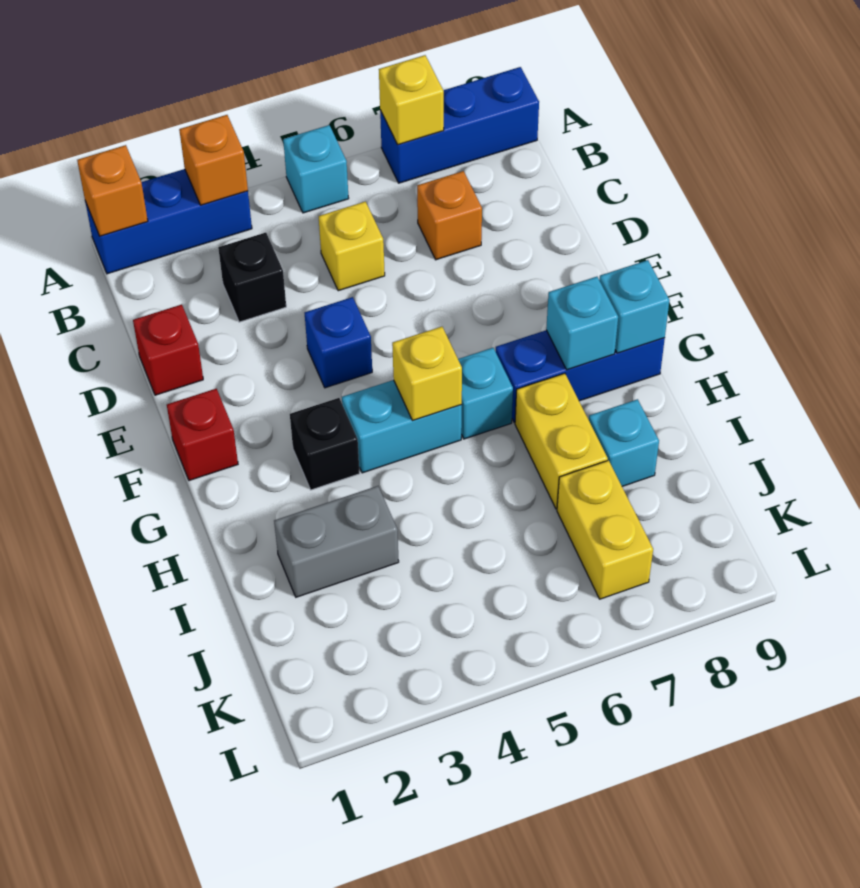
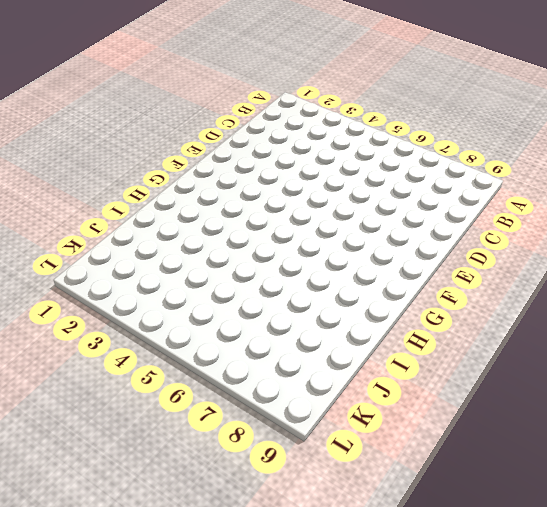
none -> blue brick A1:A3 level 1
none -> cyan brick A5 level 1
none -> blue brick A7:A9 level 1

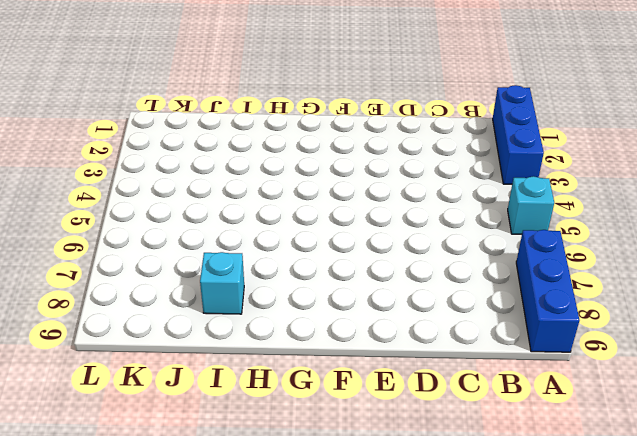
none -> black brick C3 level 1
none -> yellow brick C5 level 1
none -> orange brick C7 level 1

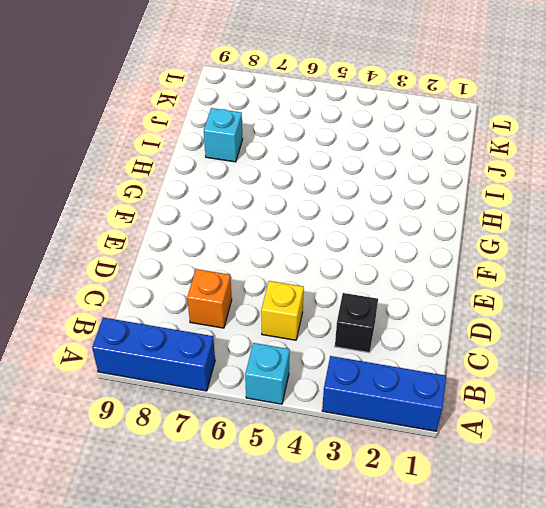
none -> red brick D1 level 1
none -> blue brick E4 level 1
none -> red brick F1 level 1

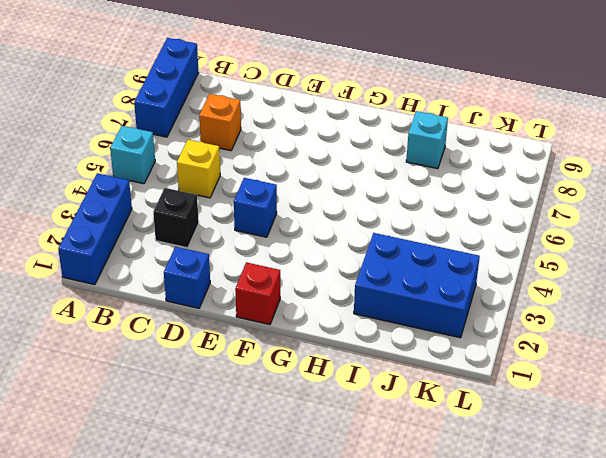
blue brick D1 level 1 -> red brick D1 level 1
blue brick I2:K3 level 1 -> grey brick I2:I3 level 1
none -> black brick G3 level 1
none -> cyan brick G4:G5 level 1
none -> cyan brick G6 level 1

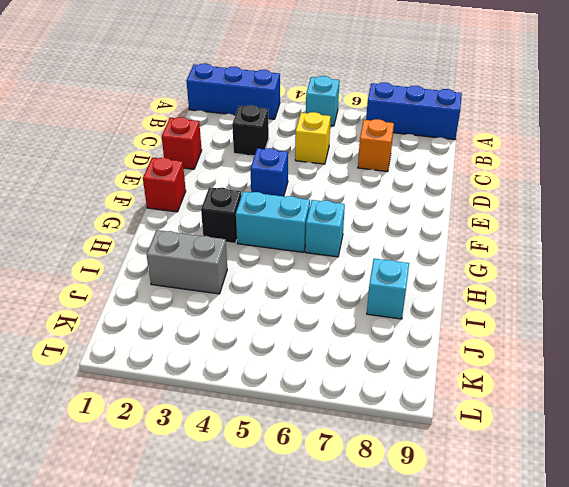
none -> blue brick G7:G9 level 1
none -> yellow brick H7:I7 level 1
none -> yellow brick J7:K7 level 1

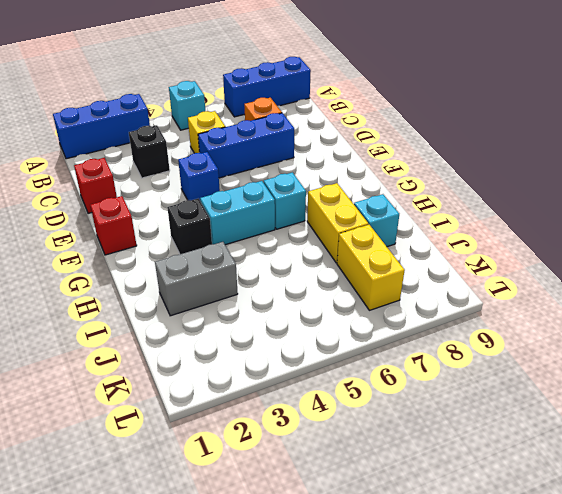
blue brick D5:D7 level 1 -> blue brick G7:G9 level 1
none -> orange brick A1 level 2
none -> orange brick A3 level 2
none -> yellow brick A7 level 2

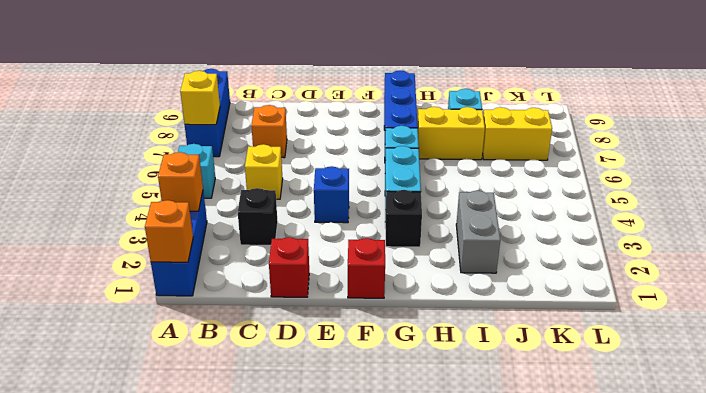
none -> yellow brick G5 level 2
none -> cyan brick G8 level 2
none -> cyan brick G9 level 2

